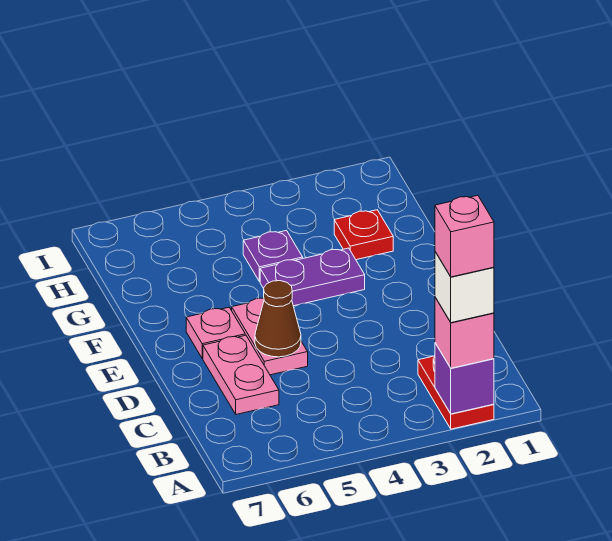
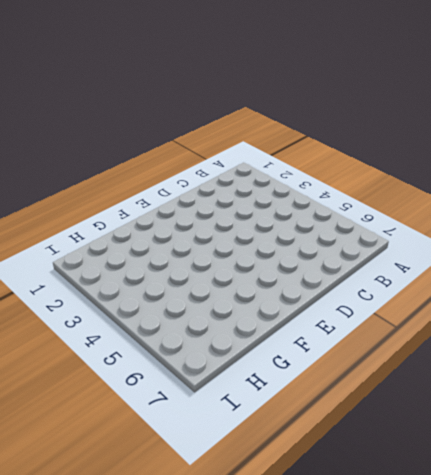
none -> red plate A2:B2 level 1
none -> pink plate C6:D6 level 1
none -> pink plate D5:E5 level 1

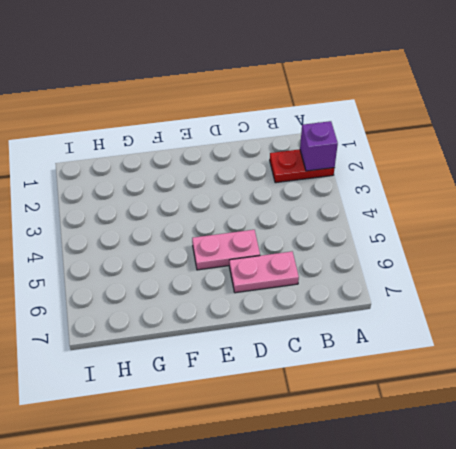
none -> pink plate E6 level 1
none -> purple plate F3:F4 level 1
none -> red plate G2 level 1

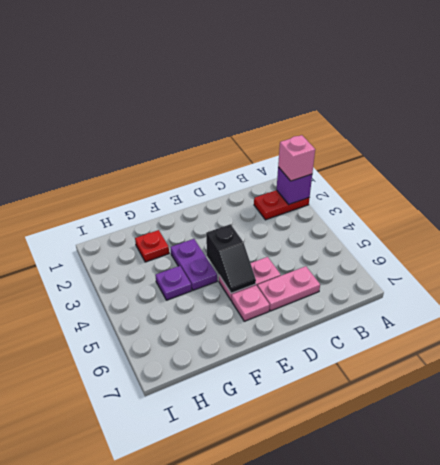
black slope E4:E5 level 2 top 4 -> none
none -> brown cone D5 level 2
none -> white brick A2 level 4
none -> pink brick A2 level 5

